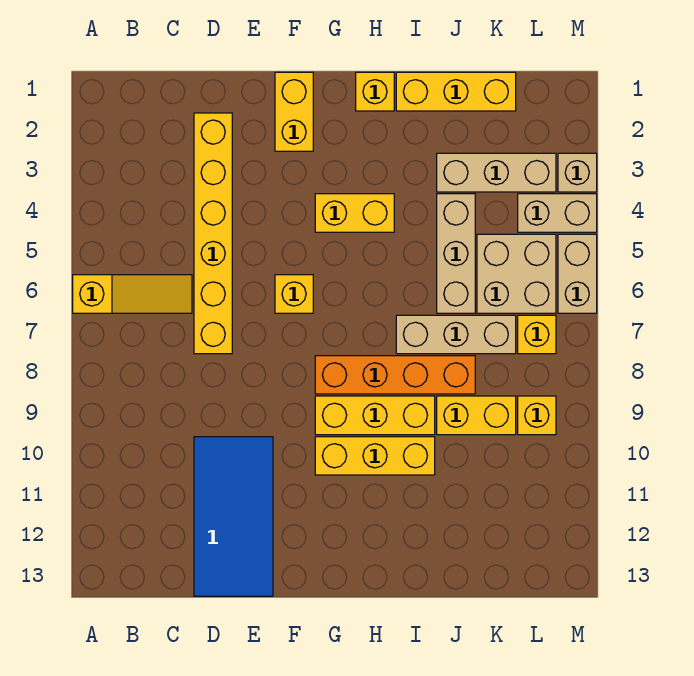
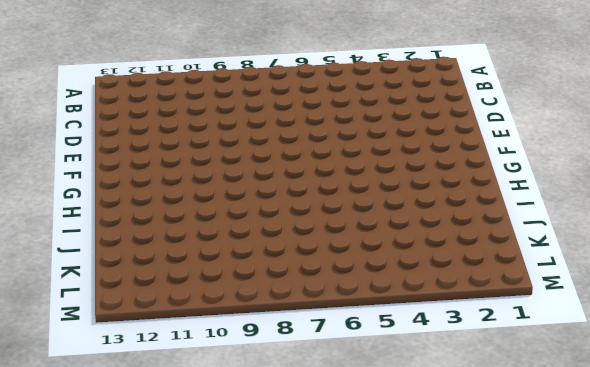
none -> yellow slope A6:C6 level 1 top A
none -> yellow brick D2:D7 level 1
none -> blue tile D10:E13 level 1

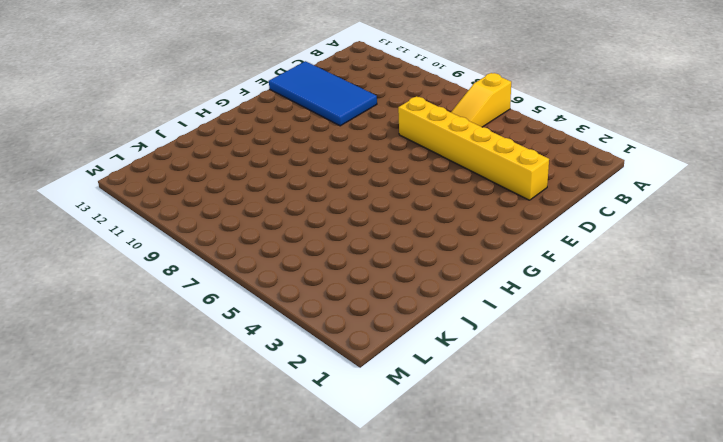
none -> yellow brick F1:F2 level 1
none -> yellow brick F6 level 1
none -> yellow brick G4:H4 level 1

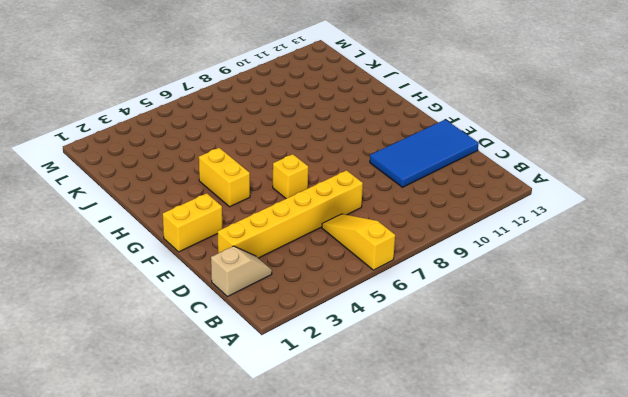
tan slope C1:C2 level 1 top 1 -> none
none -> orange brick G8:J8 level 1
none -> yellow brick G9:I9 level 1
none -> yellow brick G10:I10 level 1

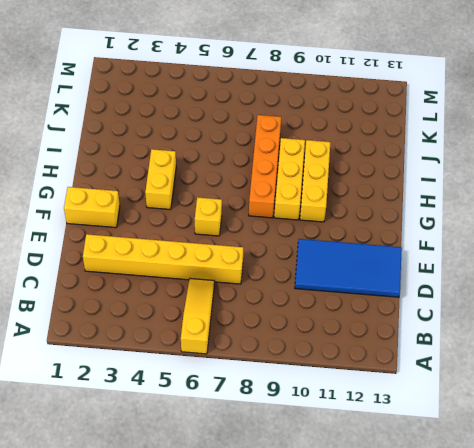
none -> yellow brick H1 level 1
none -> yellow brick I1:K1 level 1
none -> tan brick I7:K7 level 1

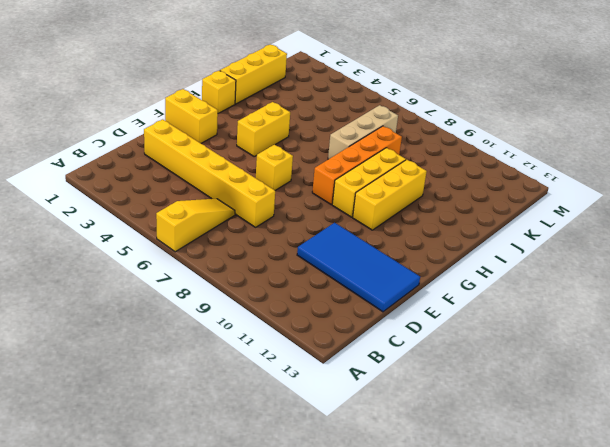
none -> tan brick J3:L3 level 1
none -> tan brick J4:J6 level 1
none -> yellow brick J9:K9 level 1

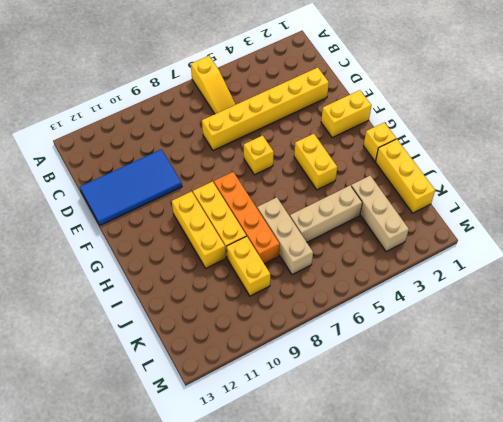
none -> tan brick K5:L6 level 1
none -> tan brick L4:M4 level 1
none -> yellow brick L7 level 1

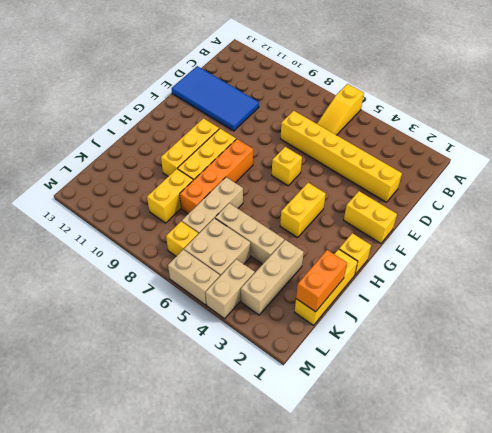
orange brick J1:K1 level 2 -> none
none -> yellow brick L9 level 1
none -> tan brick M3 level 1

